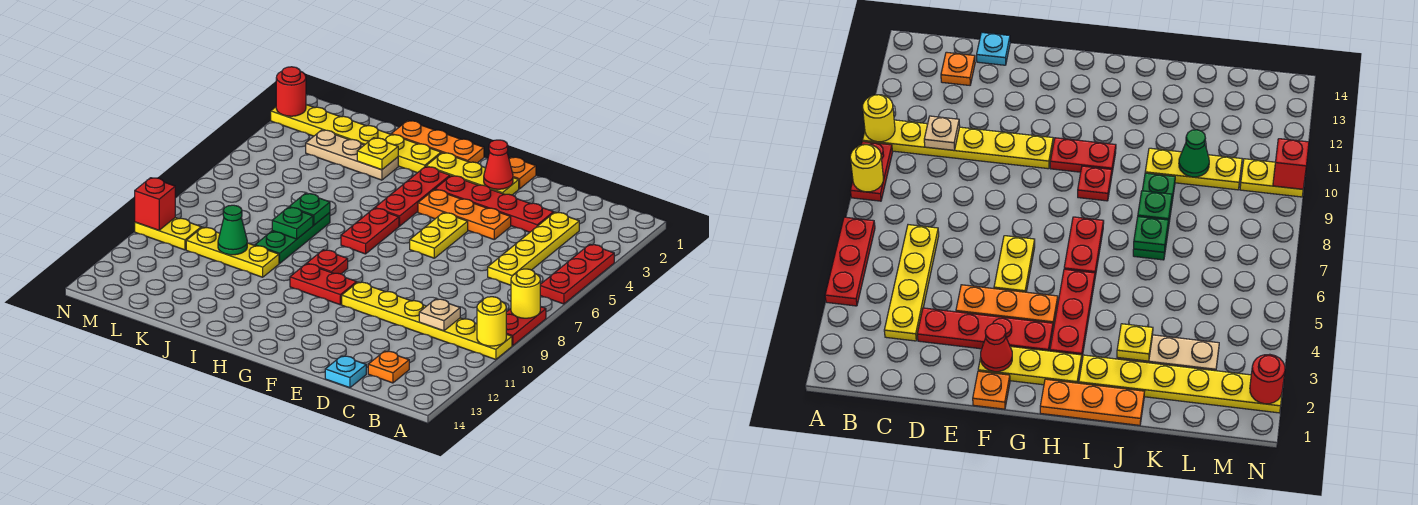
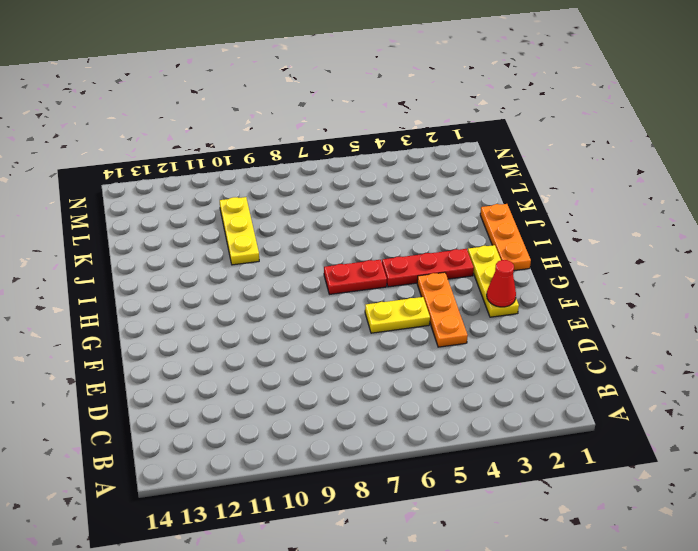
none -> red plate A4:A6 level 1
none -> red plate A8:A9 level 1
none -> yellow plate A10:F10 level 1
none -> yellow plate C3:C6 level 1

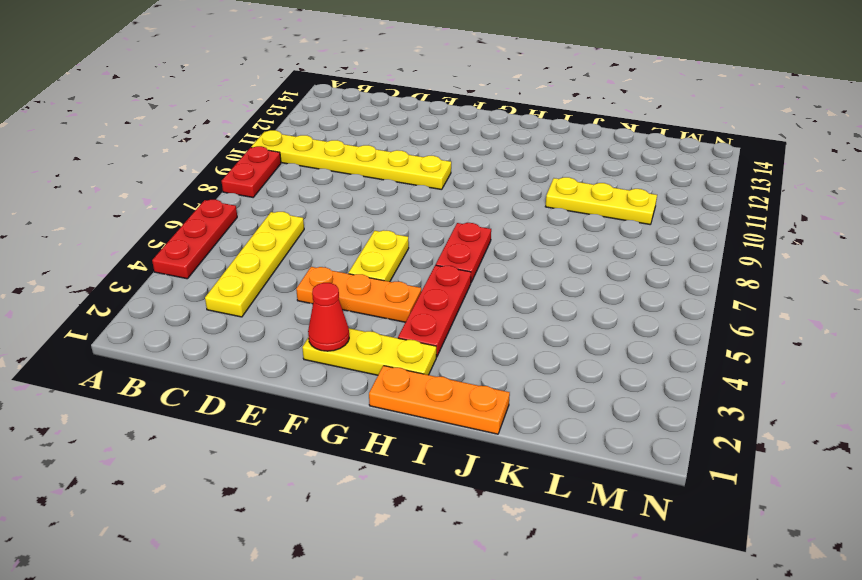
none -> orange plate C13 level 1
none -> red plate D3:G3 level 1
none -> cyan plate D14 level 1
none -> orange plate F1 level 1

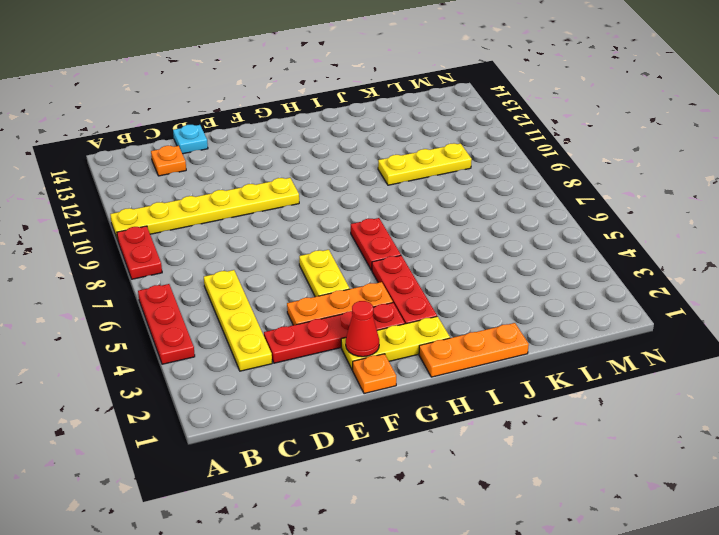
none -> red plate G10:H10 level 1
none -> red plate H9 level 1
none -> yellow plate I2:N2 level 1
none -> tan plate J3:L3 level 1

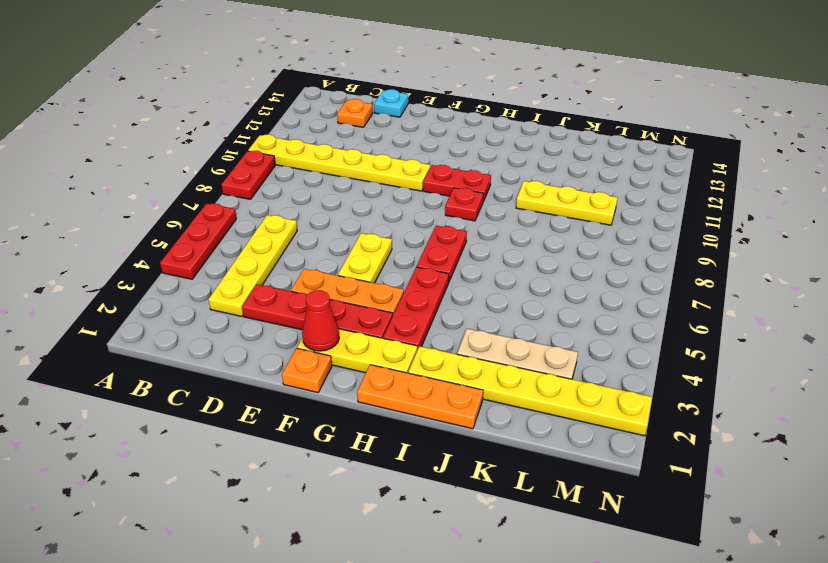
none -> green plate J7:J9 level 1
none -> yellow plate M10:N10 level 1
none -> yellow round brick A8 level 2
none -> yellow round brick A10 level 2

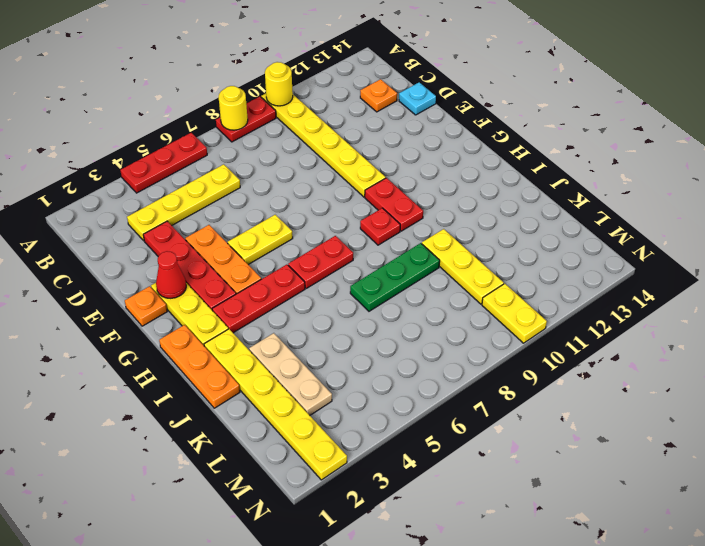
none -> tan plate C10 level 2
none -> yellow plate J3 level 2
none -> green plate J7 level 2
none -> green plate J8 level 2

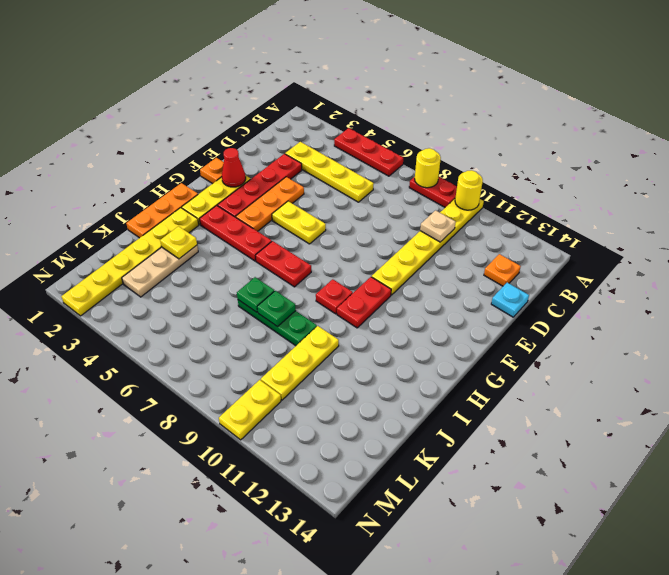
none -> green cone K10 level 2
none -> red round brick N2 level 2
none -> red brick N10 level 2

